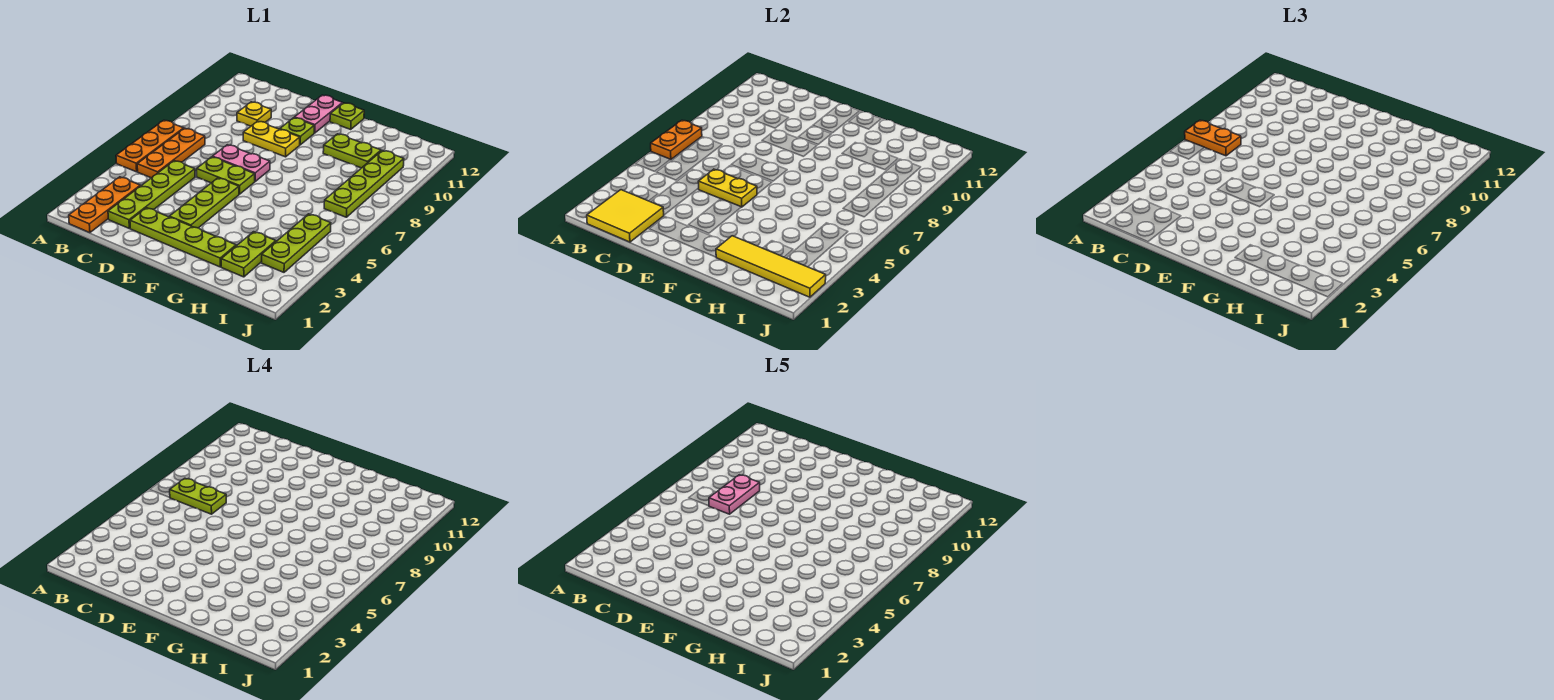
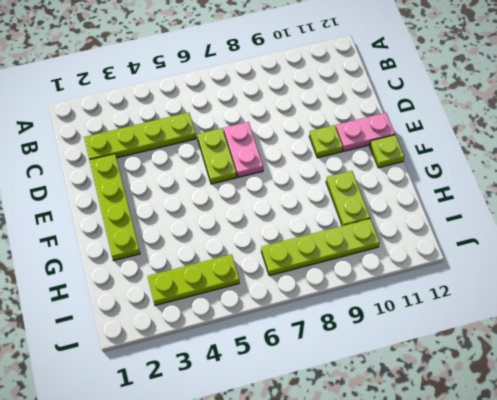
none -> orange plate A5:A7 level 1
none -> orange plate B1:B3 level 1
none -> orange plate B5:B7 level 1

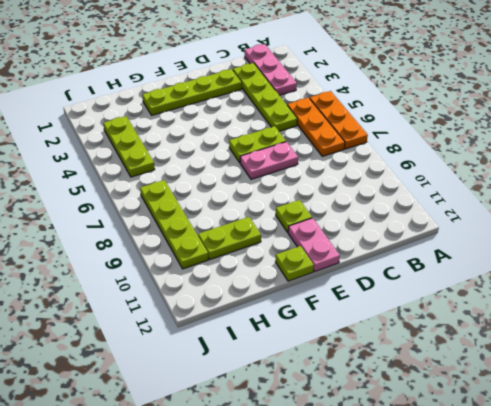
pink plate B1:B3 level 1 -> orange plate B1:B3 level 1
none -> yellow plate C10 level 1
none -> yellow plate D9:E9 level 1
none -> lime plate E3:E5 level 1

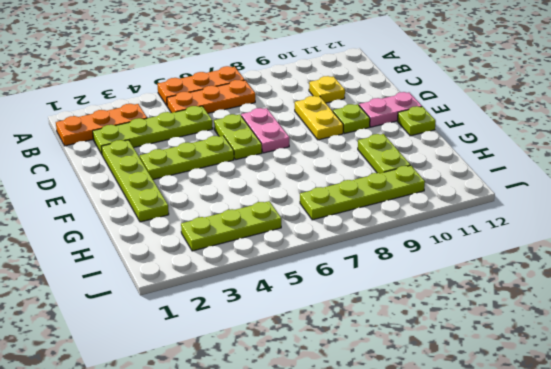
none -> lime plate H2:H3 level 1
none -> orange plate A6:A7 level 2
none -> yellow tile B1:C2 level 2

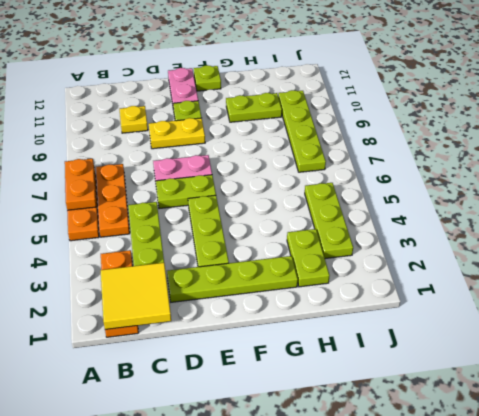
none -> yellow plate D5:E5 level 2
none -> yellow tile G2:J2 level 2
none -> orange plate A7:B7 level 3

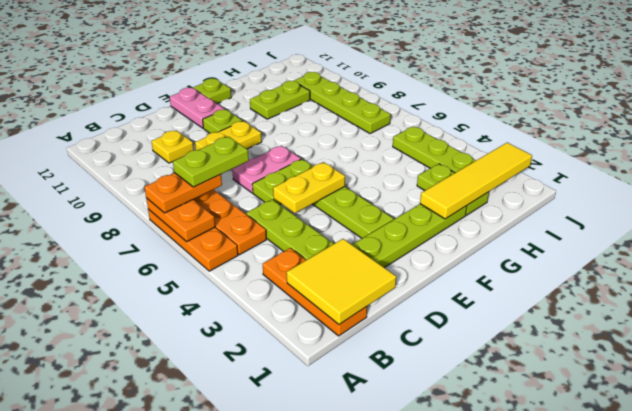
none -> pink plate C7:C8 level 5

